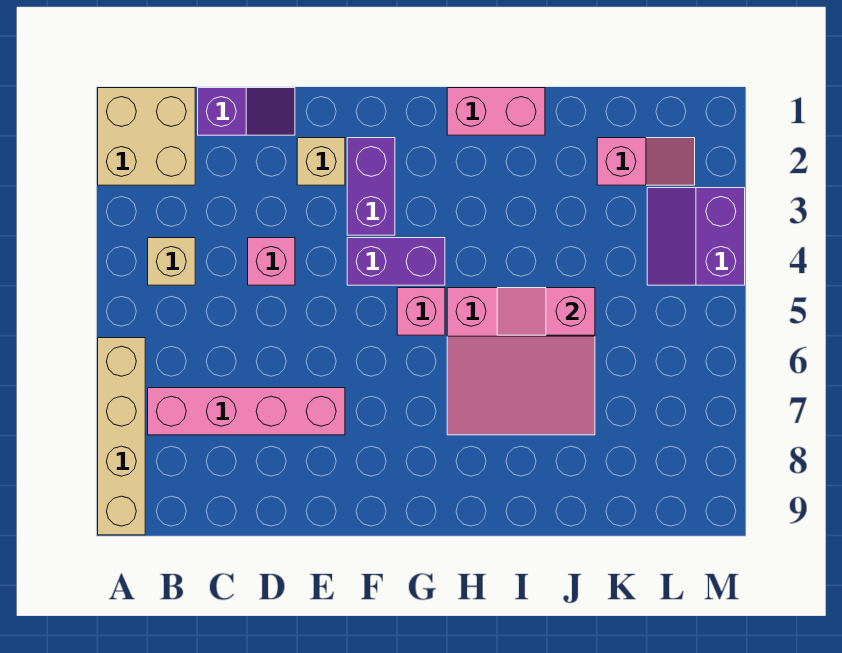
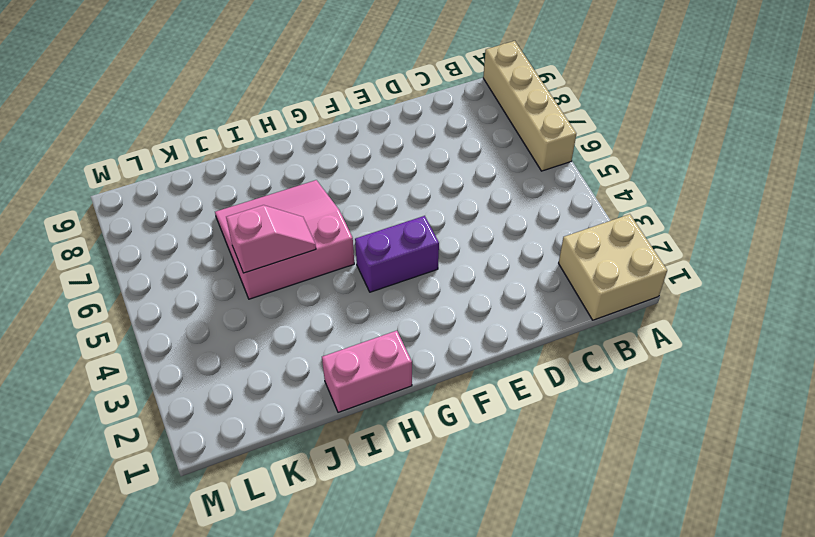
none -> tan brick B4 level 1
none -> pink brick B7:E7 level 1
none -> purple slope C1:D1 level 1 top C

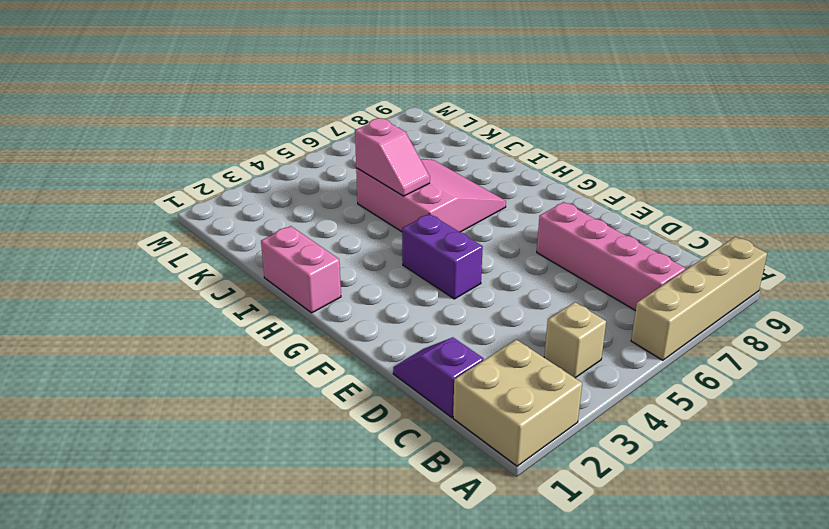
none -> pink brick D4 level 1
none -> tan brick E2 level 1
none -> purple brick F2:F3 level 1

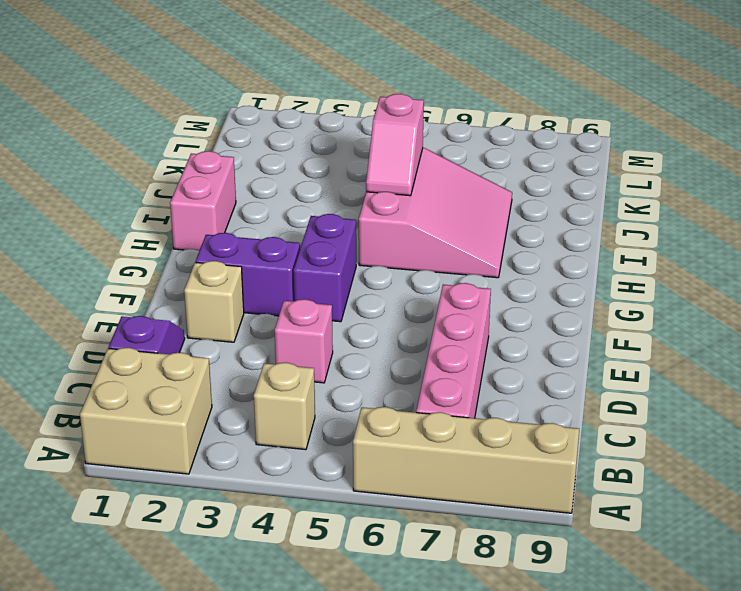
none -> pink brick G5 level 1
none -> pink slope K2:L2 level 1 top K
none -> purple slope L3:M4 level 1 top M

